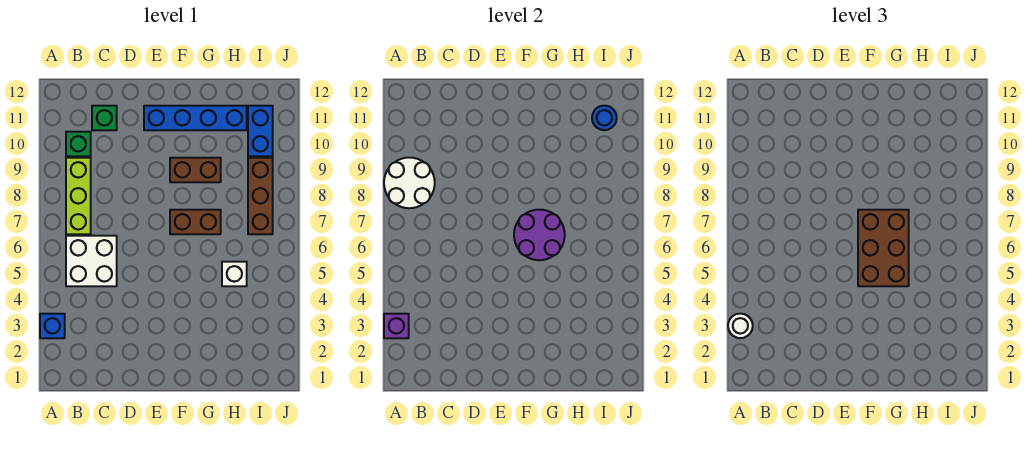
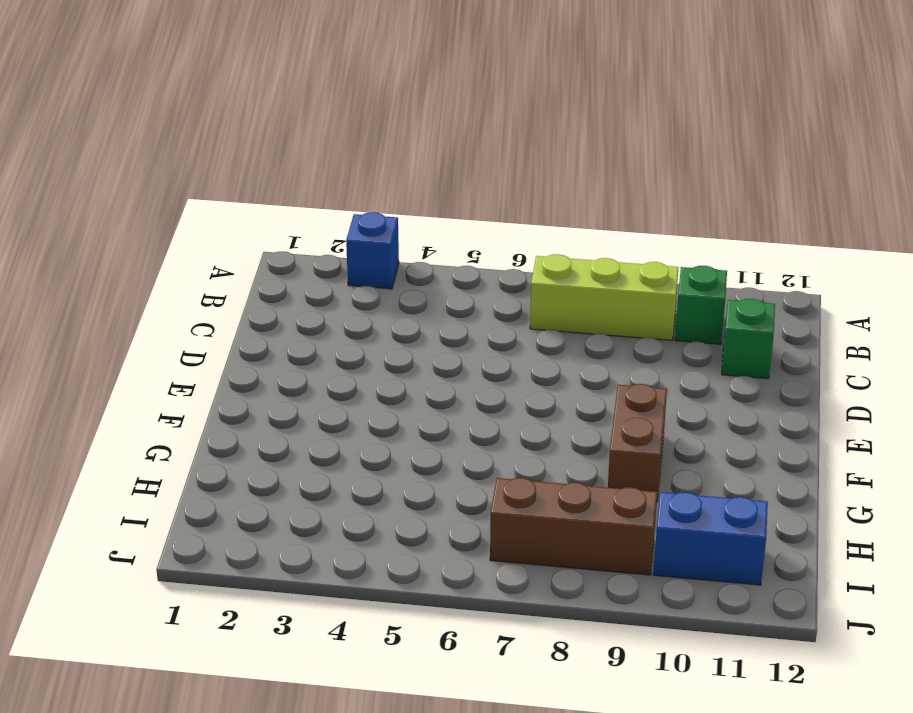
none -> white brick B5:C6 level 1
none -> blue brick E11:H11 level 1
none -> brown brick F7:G7 level 1

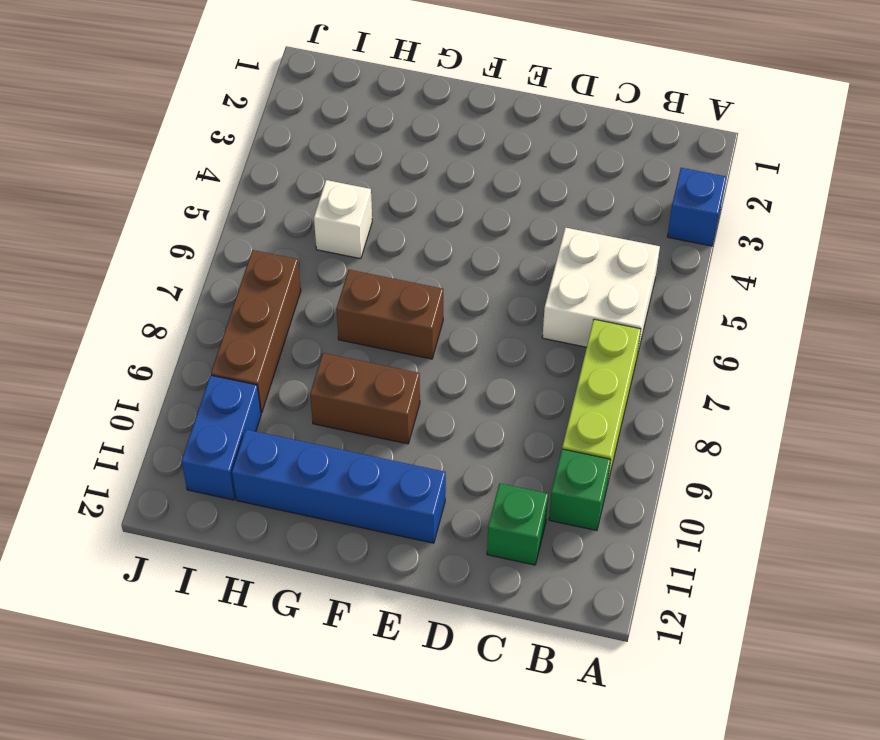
none -> purple brick A3 level 2
none -> white round brick A8:B9 level 2
none -> purple round brick F6:G7 level 2

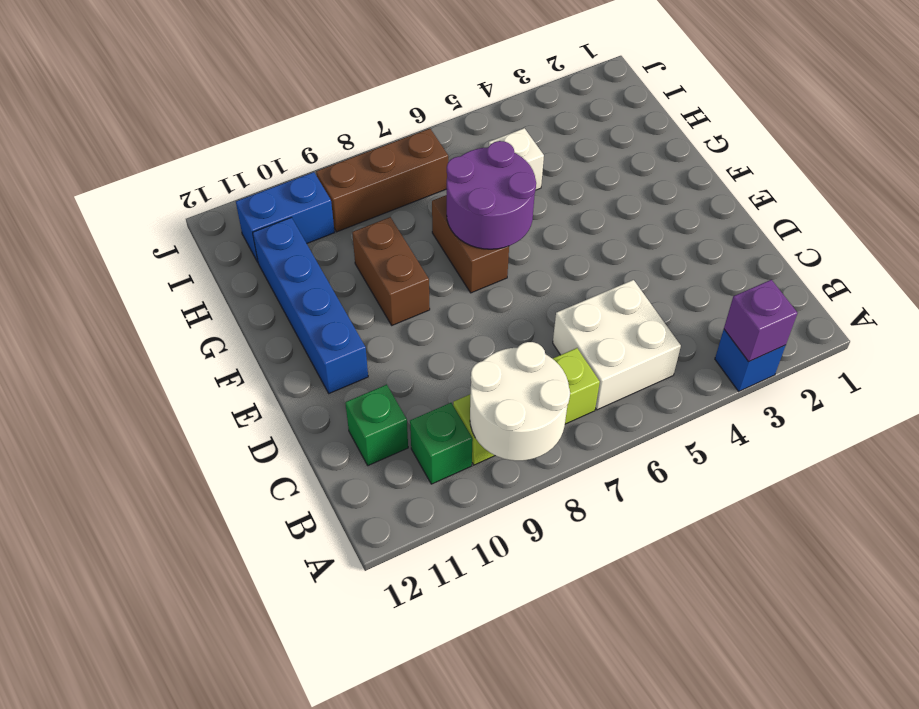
none -> blue round brick I11 level 2
none -> white round brick A3 level 3
none -> brown brick F5:G7 level 3

